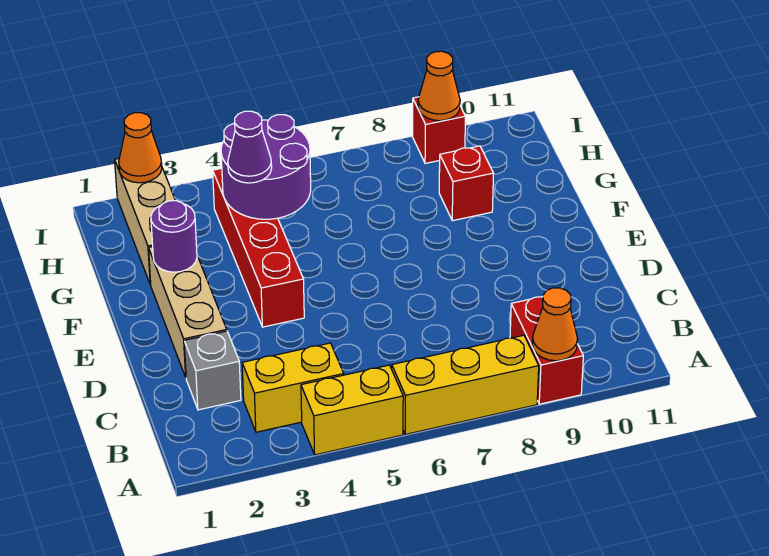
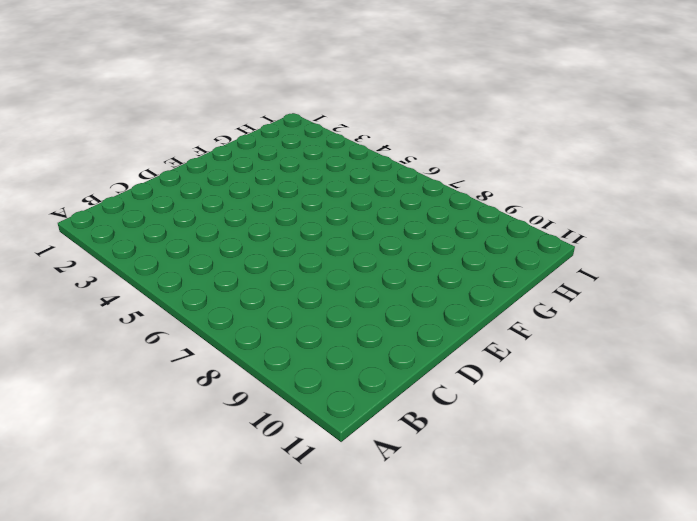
none -> yellow brick A4:A5 level 1
none -> yellow brick A6:A8 level 1
none -> red brick A9:B9 level 1

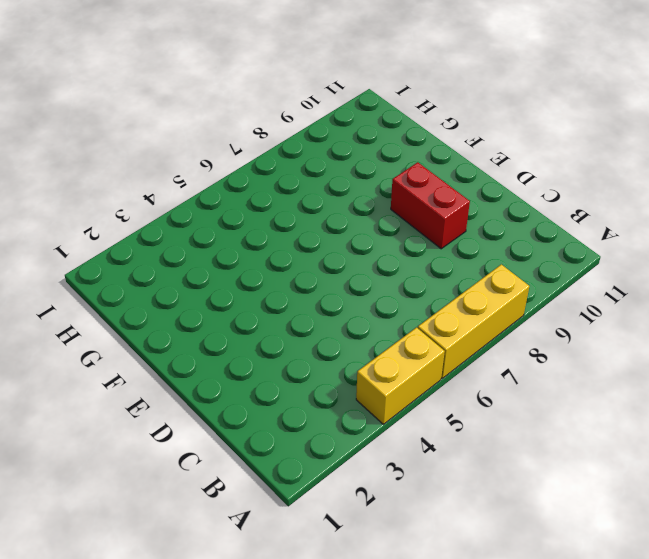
red brick D9:E9 level 1 -> red brick A9:B9 level 1
none -> yellow brick B3:B4 level 1
none -> grey brick C2 level 1
none -> tan brick D2:F2 level 1

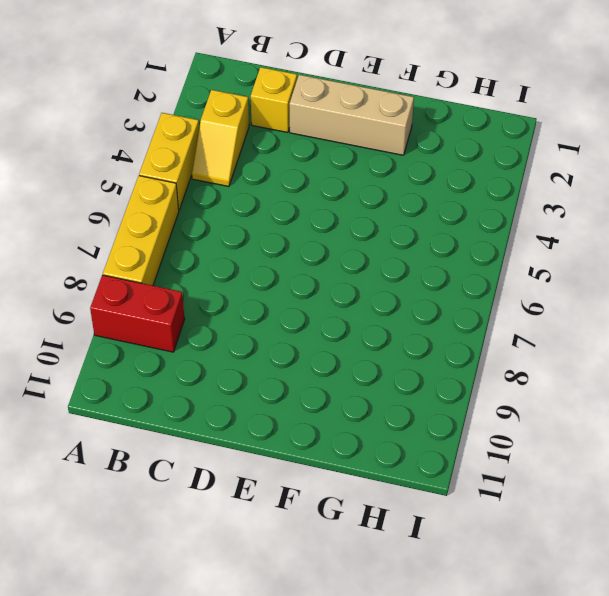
yellow slope B3:B4 level 1 top 3 -> yellow brick B3:B4 level 1
yellow brick C2 level 1 -> grey brick C2 level 1
none -> red brick E4:H4 level 1
none -> tan brick G2:I2 level 1
none -> red brick G9 level 1

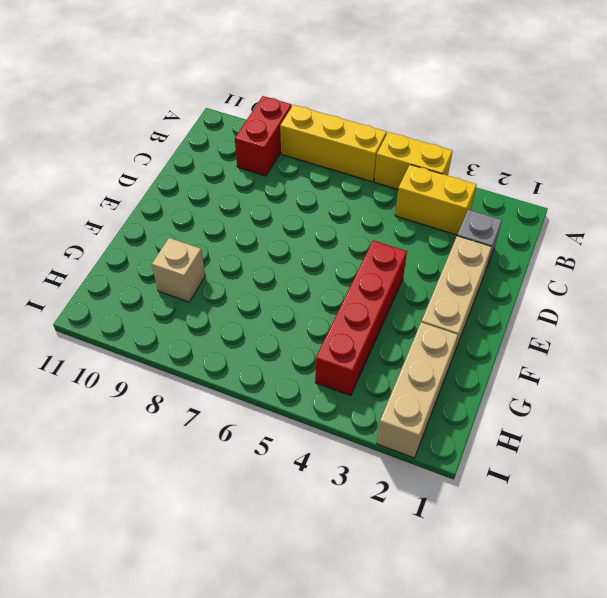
tan brick G9 level 1 -> red brick G9 level 1
none -> red brick I9 level 1
none -> orange cone A9 level 2
none -> purple round brick F2 level 2

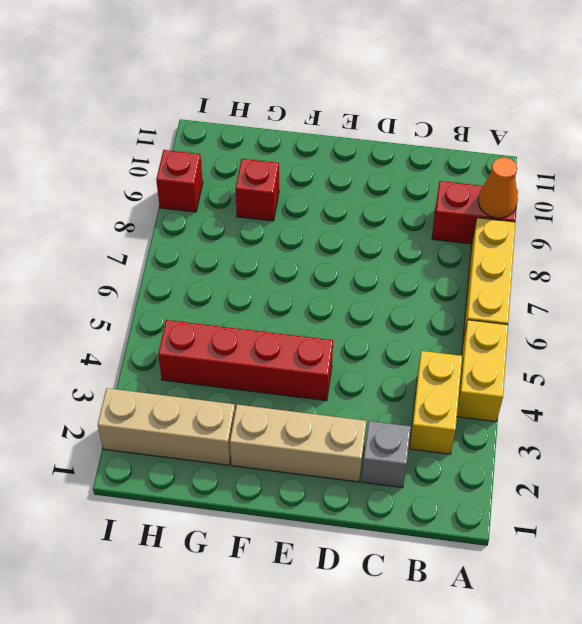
none -> purple round brick F2 level 2
none -> purple round brick G4:H5 level 2
none -> orange cone I2 level 2

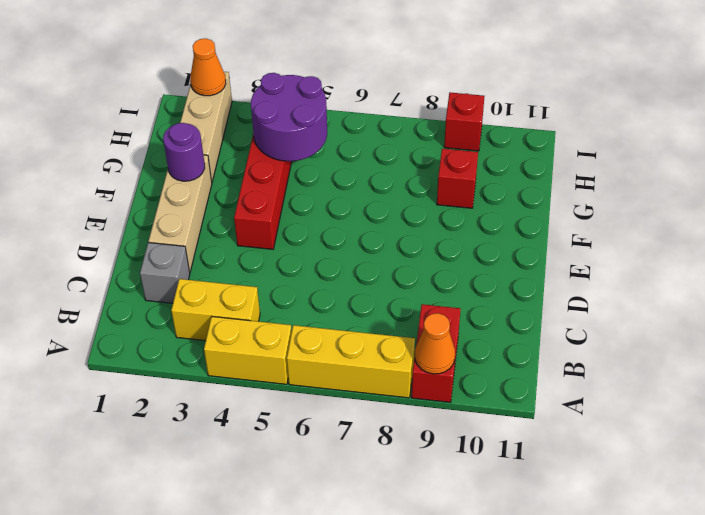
none -> orange cone I9 level 2
none -> purple cone G4 level 3

